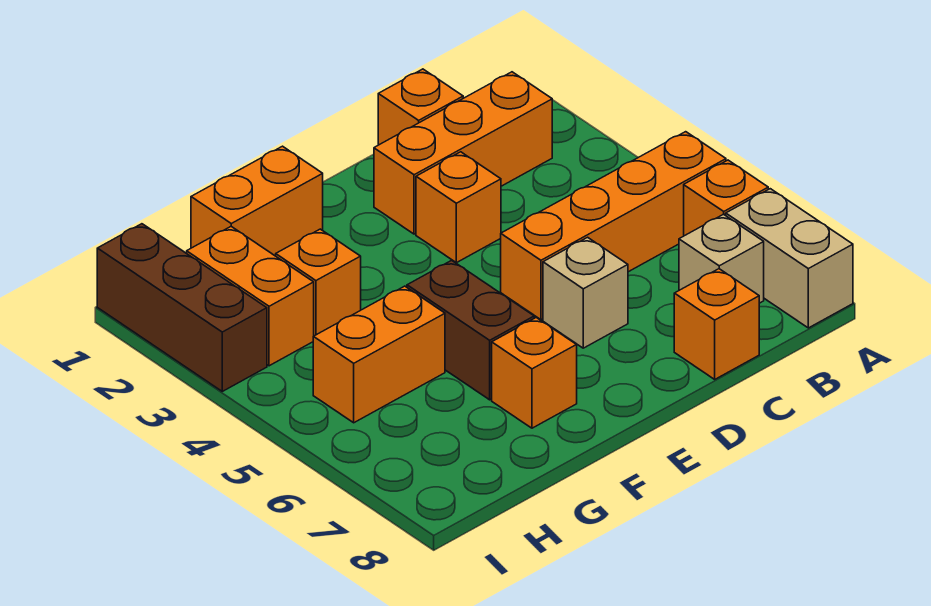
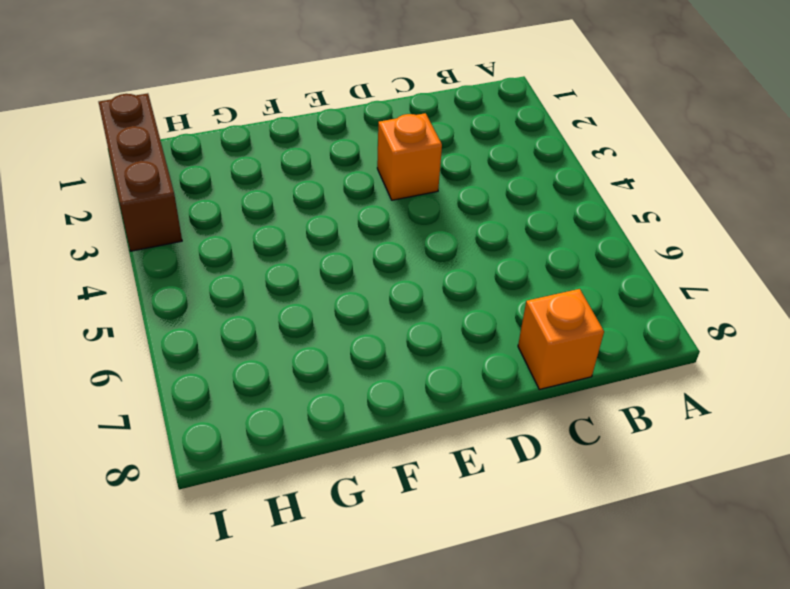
none -> orange brick A5:D5 level 1
none -> orange brick A6 level 1
none -> tan brick A7:A8 level 1

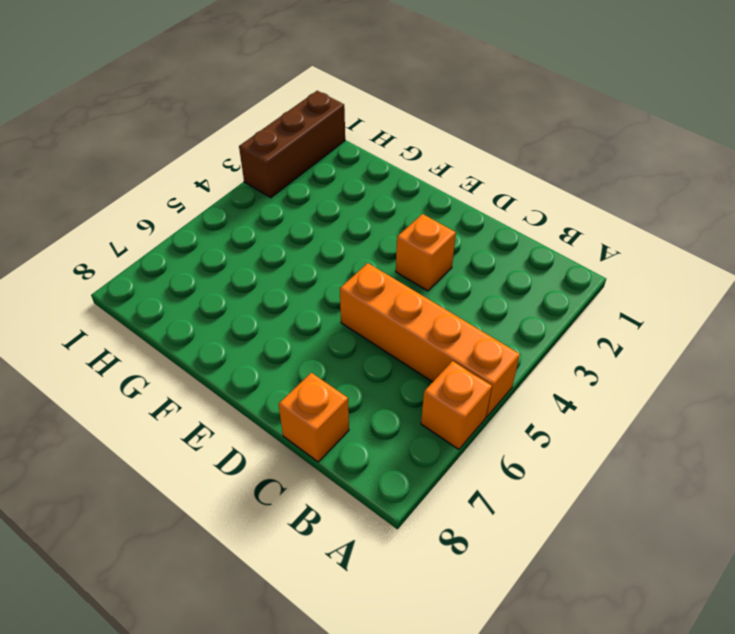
none -> tan brick A7:A8 level 1
none -> orange brick B2:D2 level 1
none -> tan brick B7 level 1

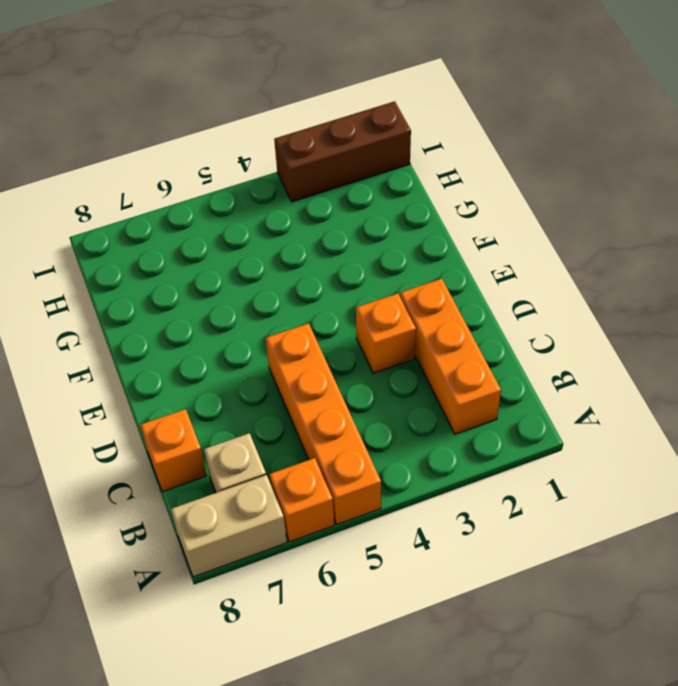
none -> orange brick C1 level 1
none -> tan brick D6 level 1
none -> orange brick F1:G1 level 1

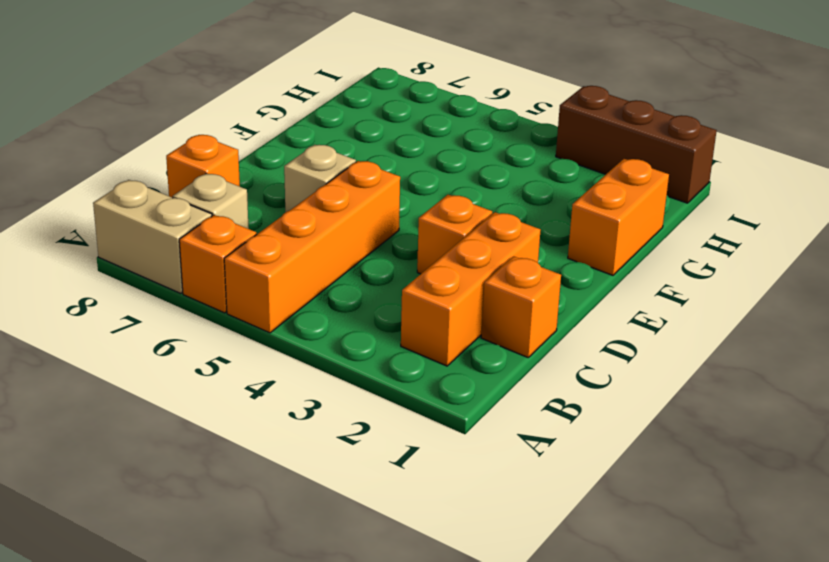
none -> brown brick F5:F6 level 1
none -> orange brick F7 level 1
none -> orange brick G3 level 1

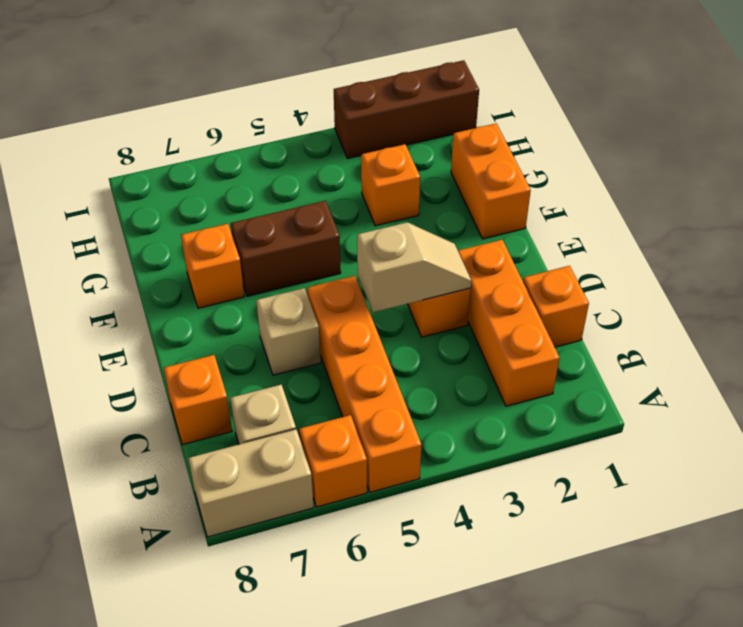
tan slope D3:D4 level 2 top 4 -> none
none -> orange brick G5:H5 level 1
none -> orange brick H2:H3 level 1

